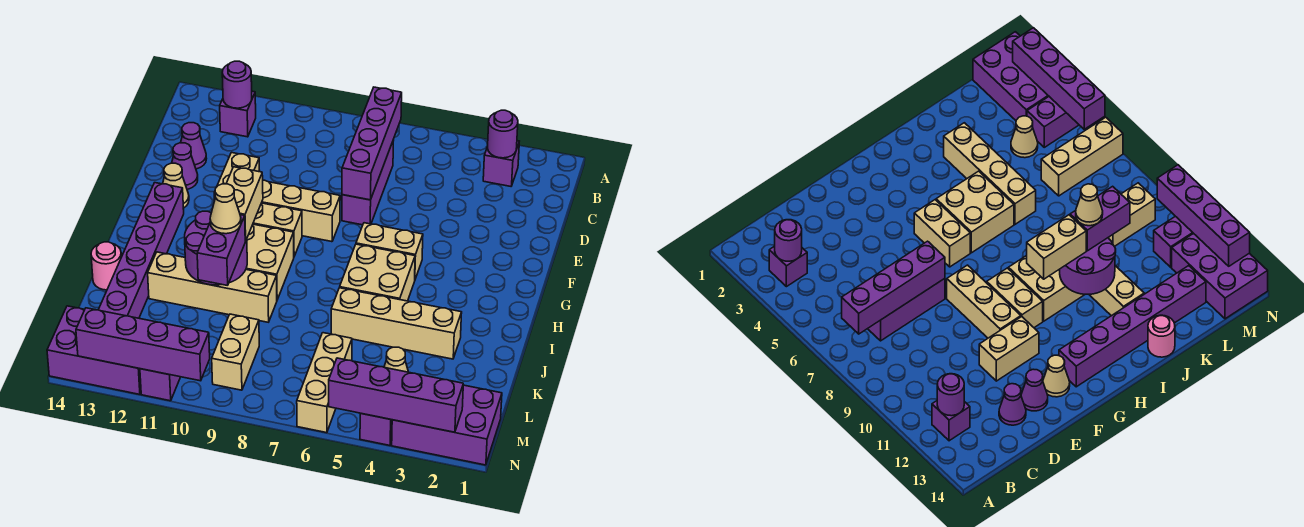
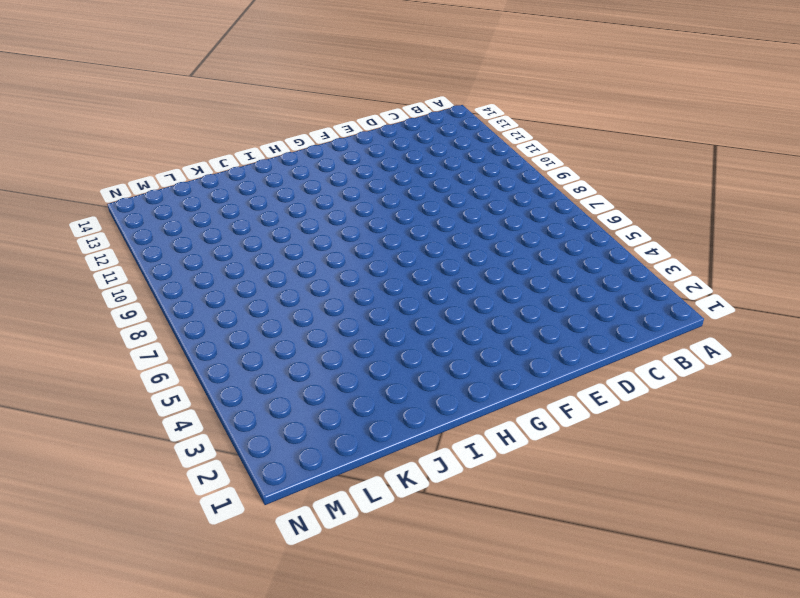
none -> purple brick B3 level 1
none -> purple brick B12 level 1
none -> purple brick C7:E7 level 1
none -> purple cone D13 level 1

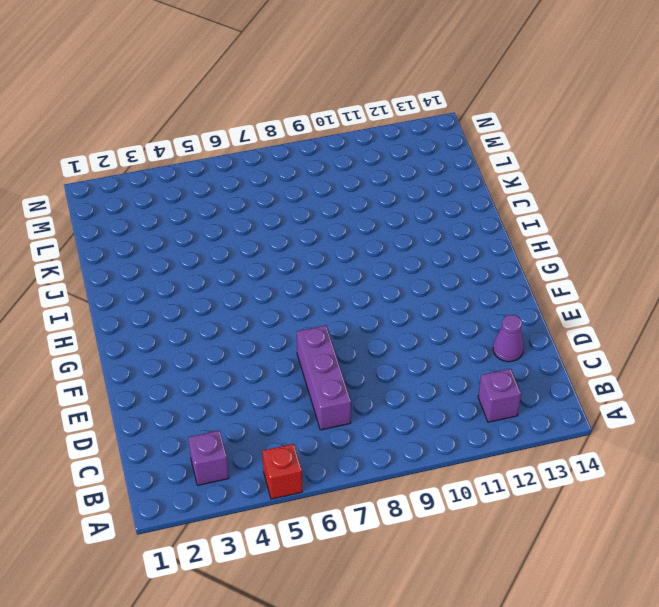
red brick A5 level 1 -> none
none -> tan brick E11:F11 level 1
none -> purple cone E13 level 1
none -> tan brick F8:F10 level 1
none -> tan cone F13 level 1

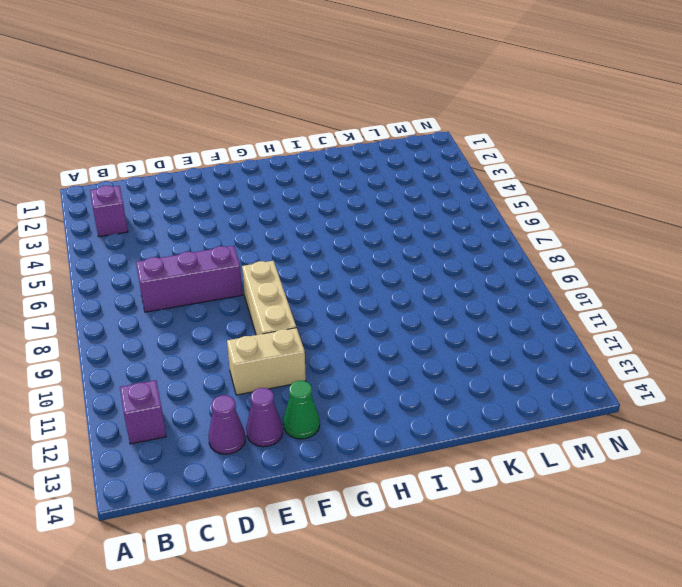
green cone F13 level 1 -> tan cone F13 level 1
none -> tan brick G5:G6 level 1
none -> tan brick G9:G10 level 1
none -> purple brick G13:L13 level 1
none -> tan brick H5:I6 level 1

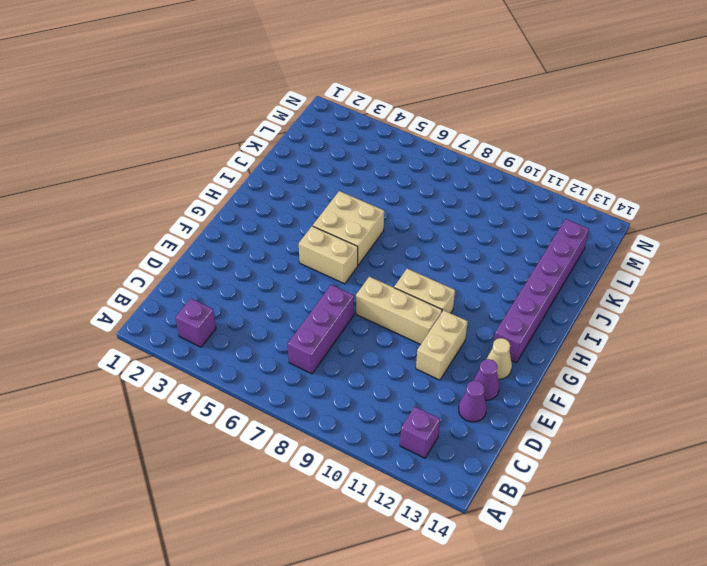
none -> tan brick H9:I10 level 1
none -> tan brick J3:J6 level 1
none -> tan brick J9:J12 level 1
none -> pink round brick J14 level 1

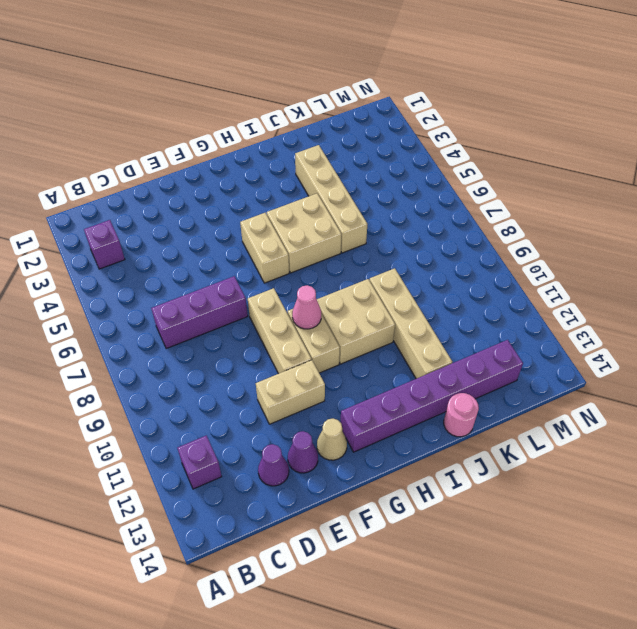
pink cone G9 level 2 -> none
none -> tan cone L4 level 1
none -> tan brick L6:N6 level 1
none -> tan brick L9:M9 level 1
none -> purple brick M1:N3 level 1

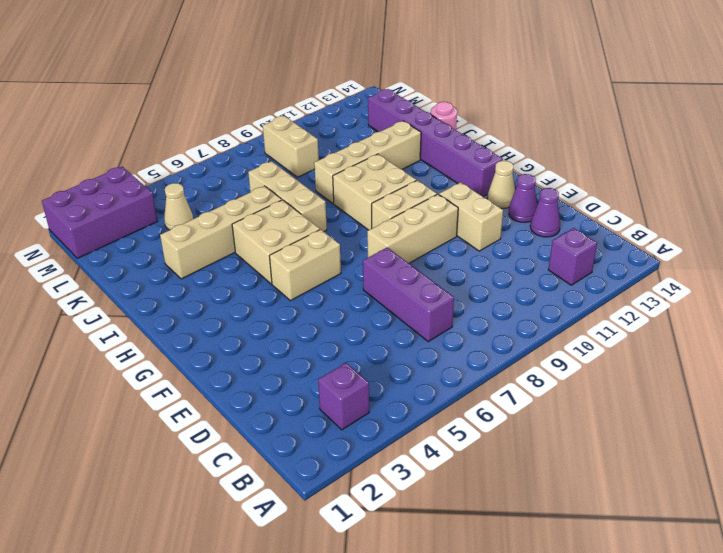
tan brick I7:K7 level 1 -> tan brick L6:N6 level 1
none -> purple brick M4:N4 level 1
none -> purple brick M11:N11 level 1
none -> purple brick M12:N14 level 1
none -> purple round brick B3 level 2

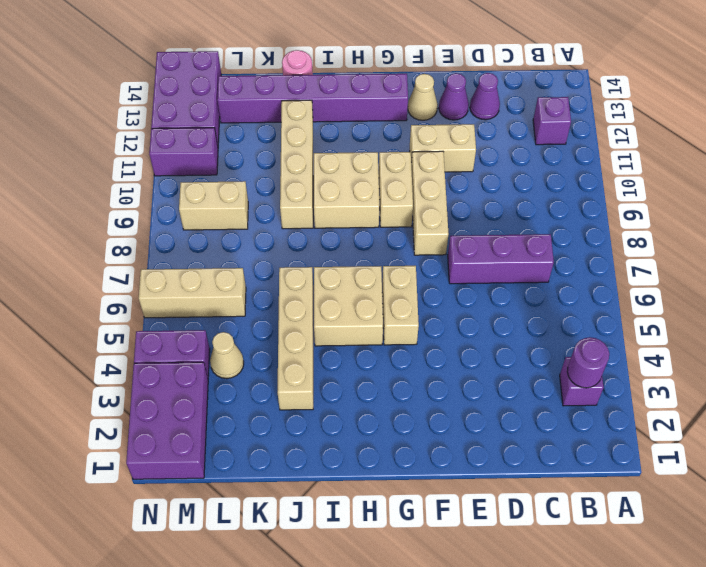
none -> purple brick B7:E7 level 2
none -> purple round brick B12 level 2
none -> purple round brick I10:J11 level 2
none -> purple brick N2:N5 level 2

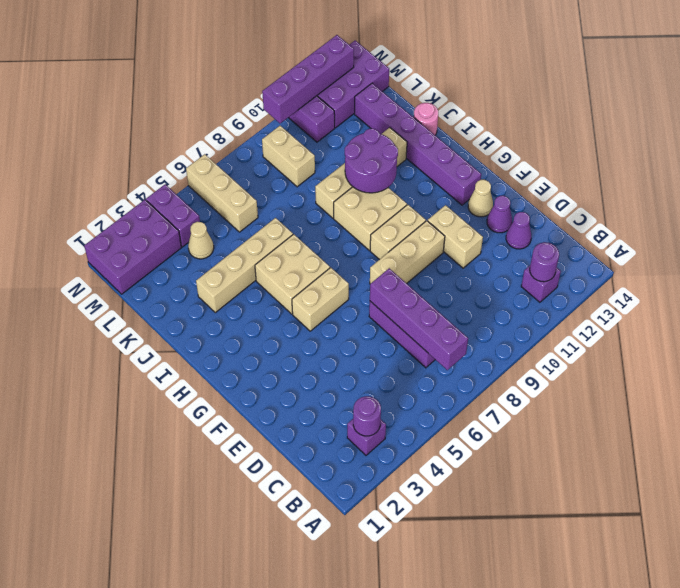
none -> purple brick N2:N5 level 2
none -> tan brick H10:I10 level 3
none -> purple brick J10:K10 level 3
none -> tan cone J10 level 4

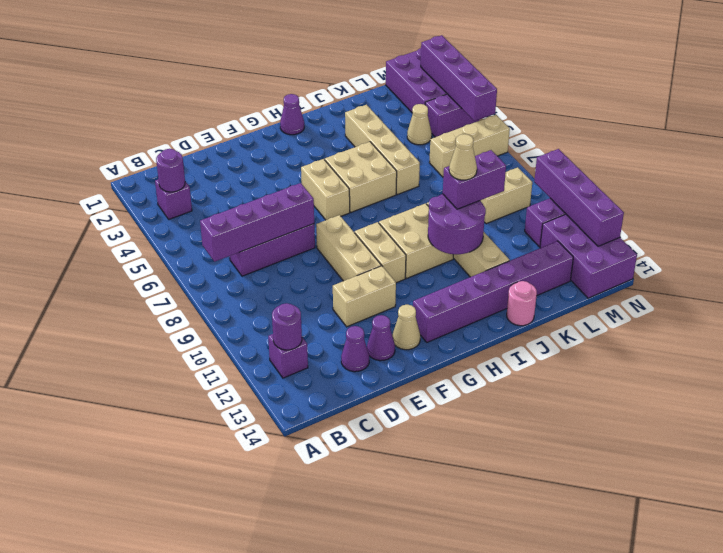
purple cone H1 level 1 -> none
none -> tan brick H10:I10 level 3

